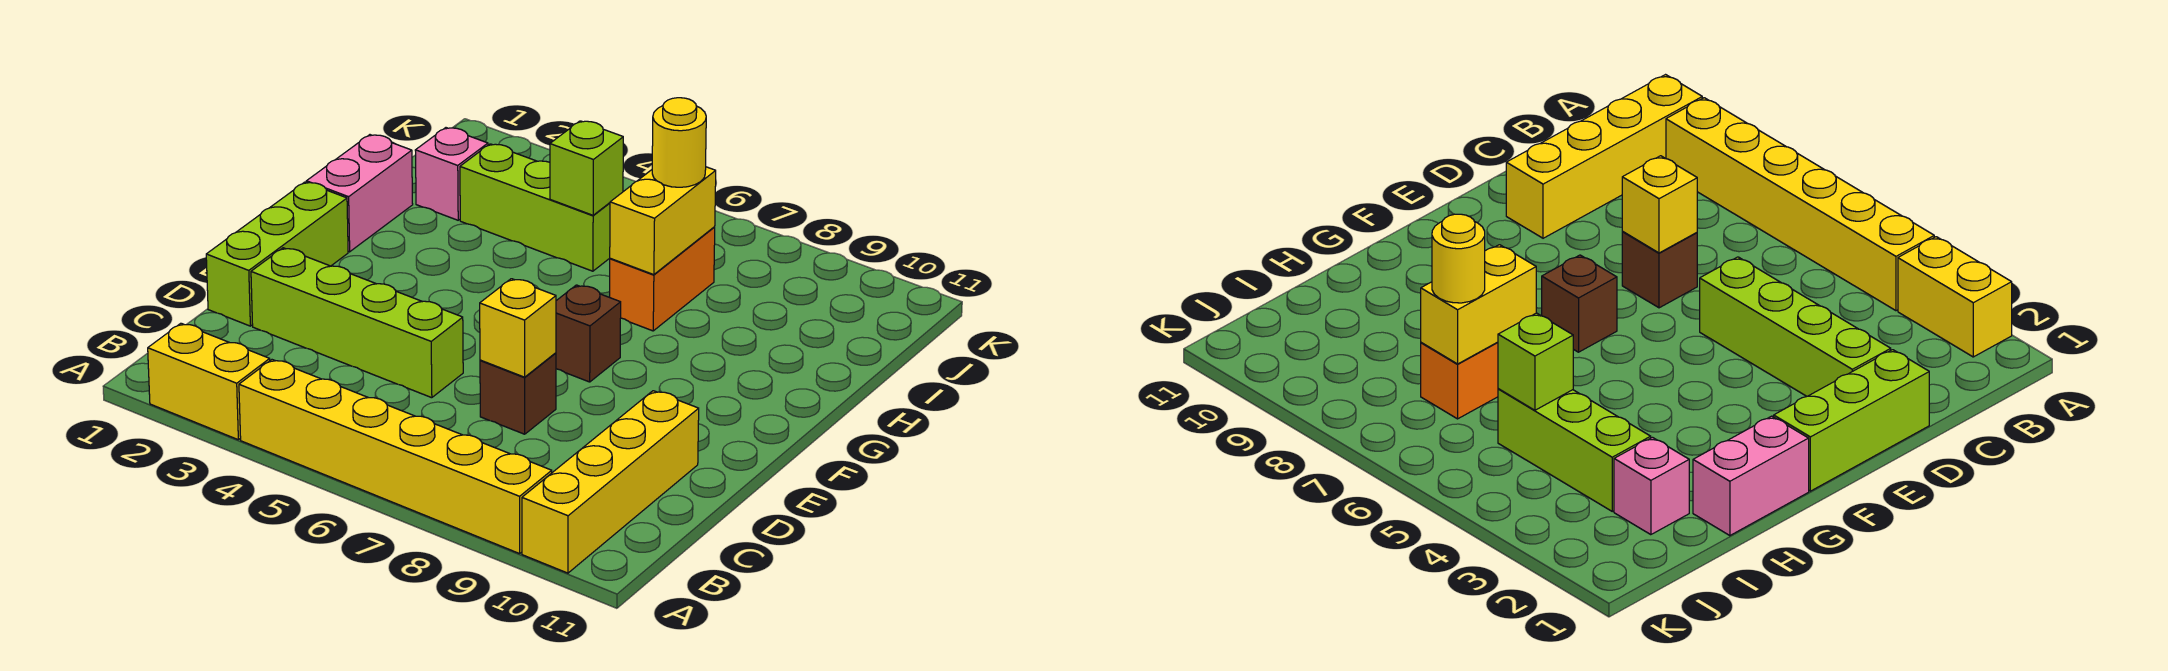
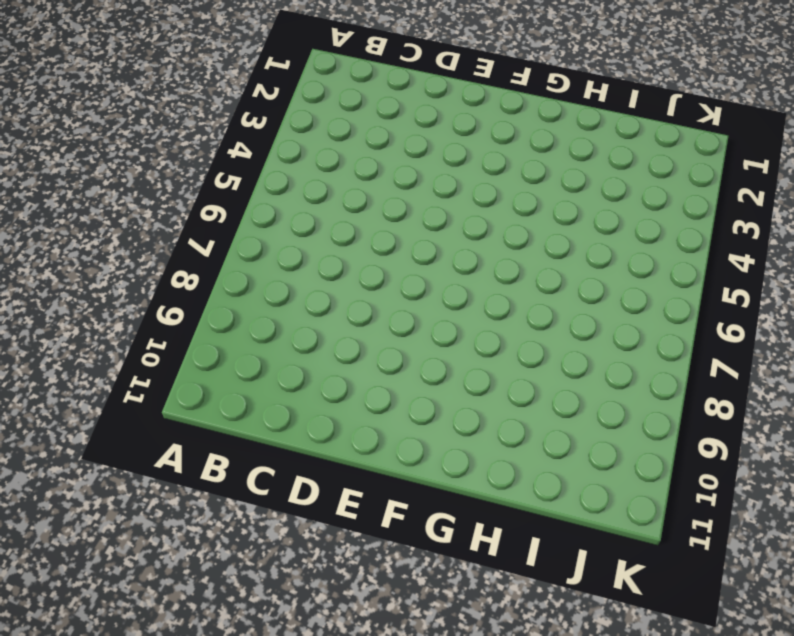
none -> yellow brick A2:A3 level 1
none -> yellow brick A4:A9 level 1
none -> yellow brick A10:D10 level 1

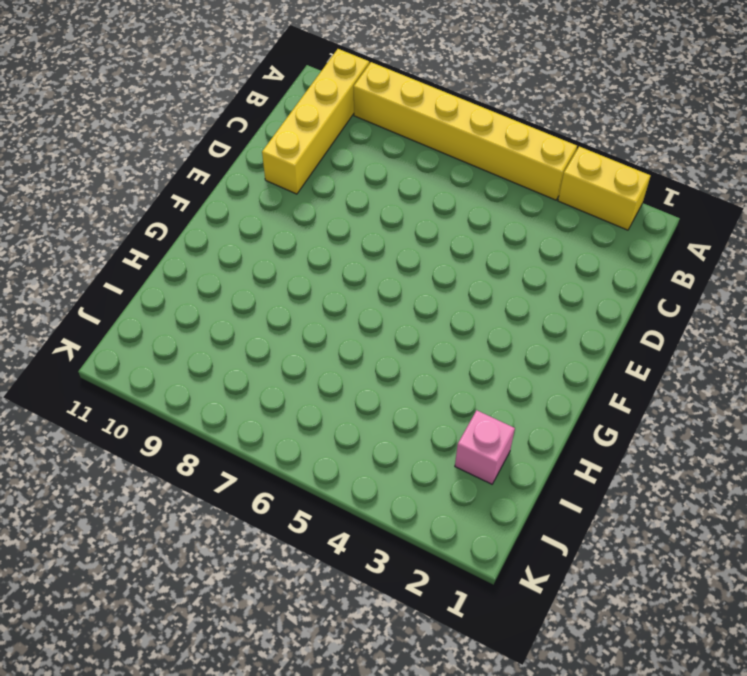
none -> lime brick D1:F1 level 1
none -> lime brick D2:D5 level 1
none -> brown brick D7 level 1

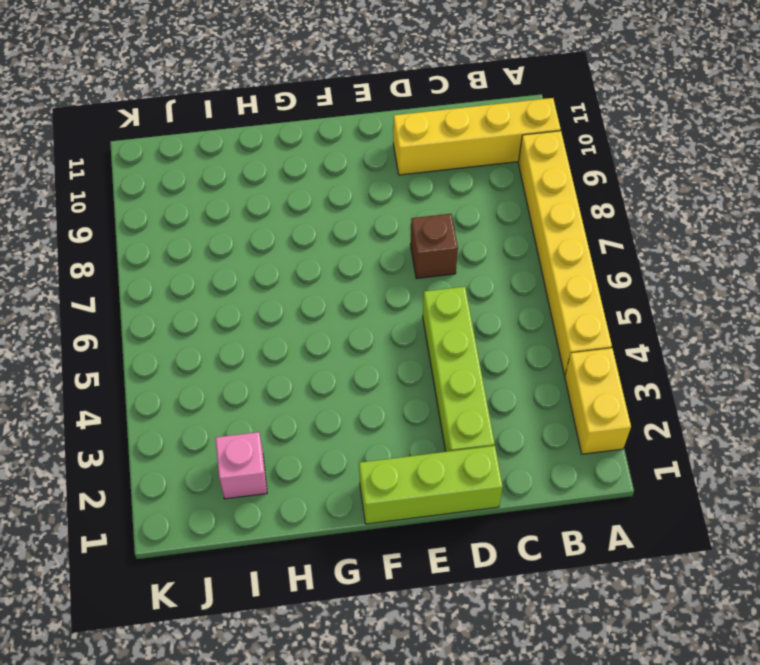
none -> brown brick F7 level 1
none -> pink brick G1:H1 level 1
none -> orange brick H7:I7 level 1

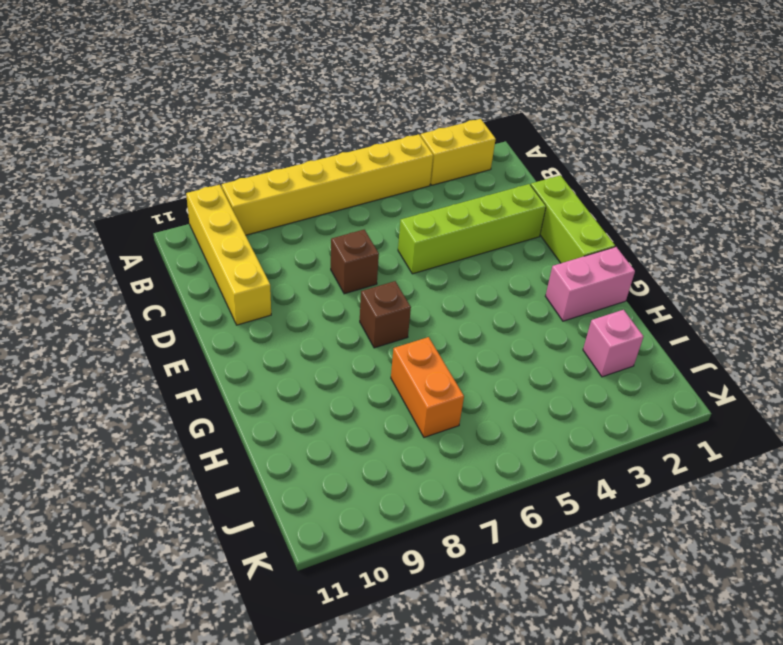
pink brick G1:G2 level 1 -> pink brick G1:H1 level 1
none -> lime brick I3:I5 level 1
none -> yellow brick D7 level 2
none -> yellow brick H7:I7 level 2

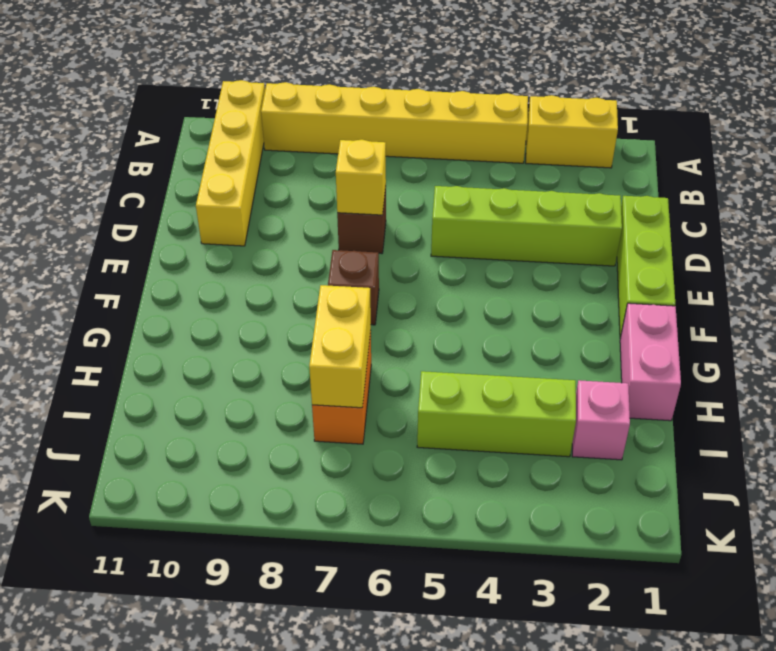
none -> lime brick I5 level 2
none -> yellow round brick I7 level 3

